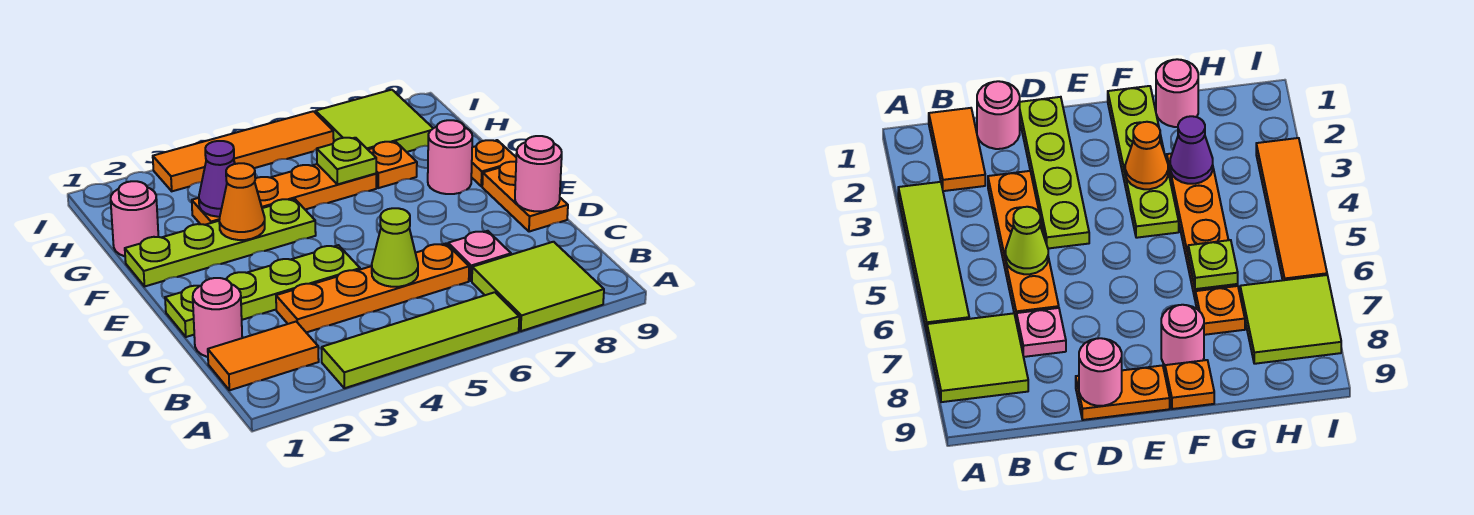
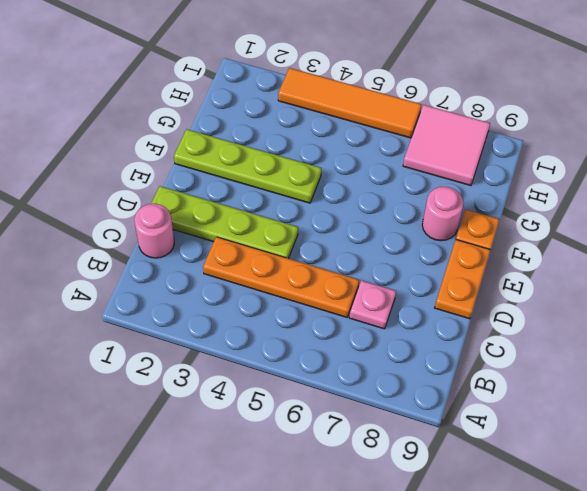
pink tile H7:I8 level 1 -> lime tile H7:I8 level 1
none -> lime tile A3:A6 level 1
none -> lime tile A7:B8 level 1
none -> orange tile B1:B2 level 1

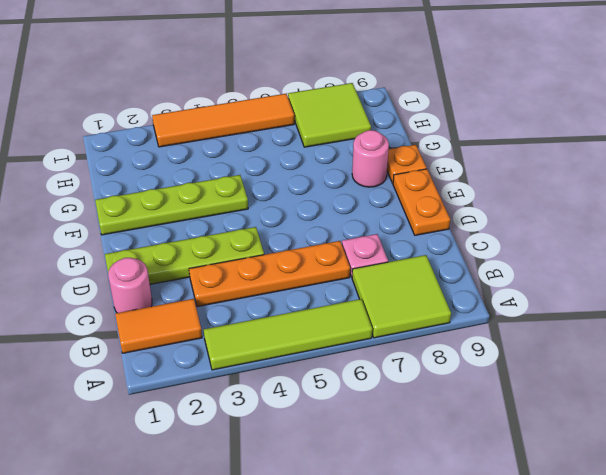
none -> pink round brick G1 level 1
none -> orange plate G3:G6 level 1
none -> orange plate G7 level 1

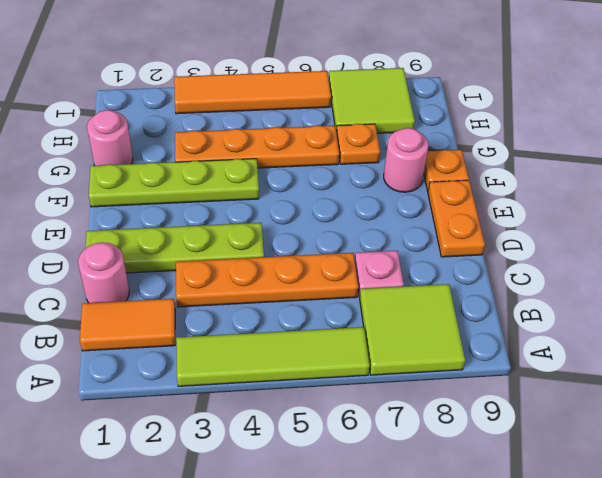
none -> lime cone C5 level 2
none -> pink round brick D9 level 2
none -> orange cone F3 level 2

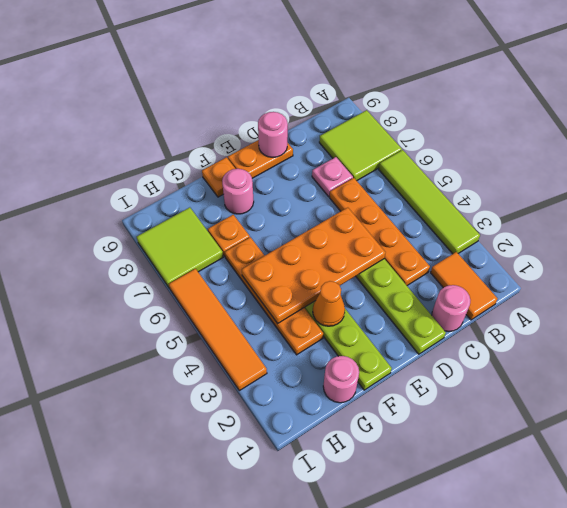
orange plate D4:G5 level 2 -> none
none -> lime cone C5 level 2
none -> purple cone G3 level 2
none -> lime plate G6 level 2

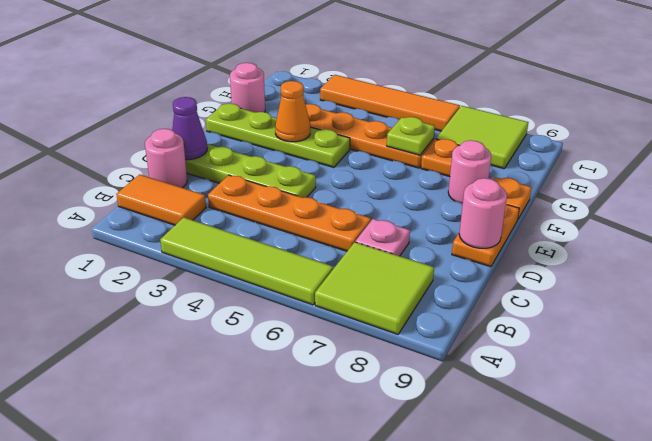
purple cone D1 level 2 -> purple cone G3 level 2
none -> lime cone C5 level 2

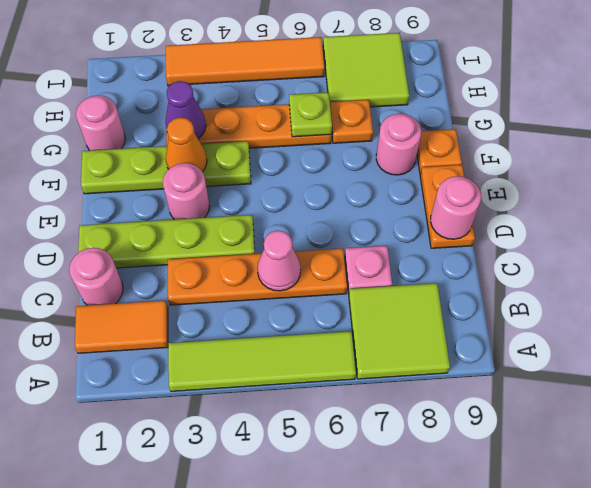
pink cone C5 level 2 -> lime cone C5 level 2
pink round brick E3 level 1 -> none

